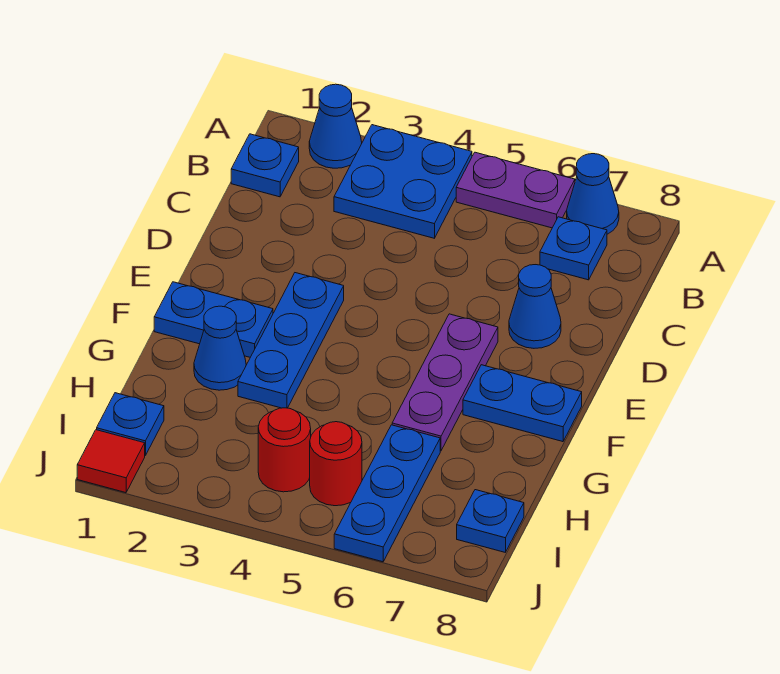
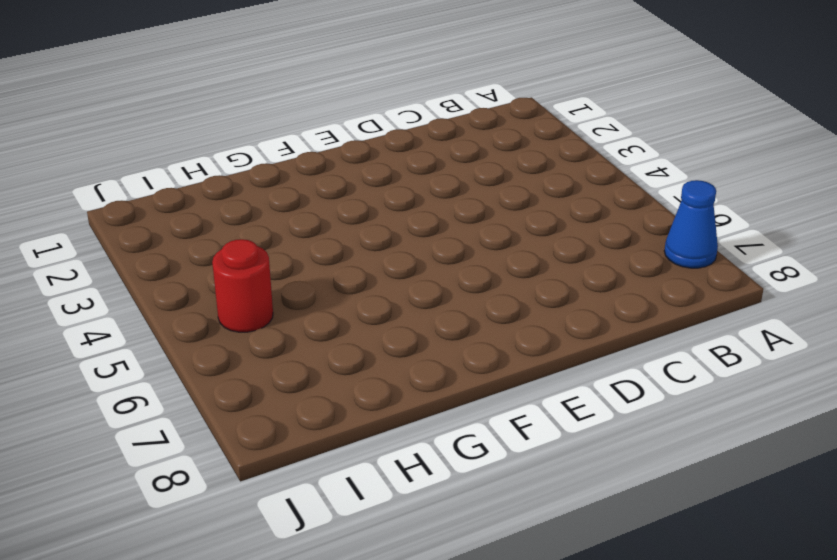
none -> blue cone A2 level 1
none -> blue plate A3:B4 level 1
none -> purple plate A5:A6 level 1

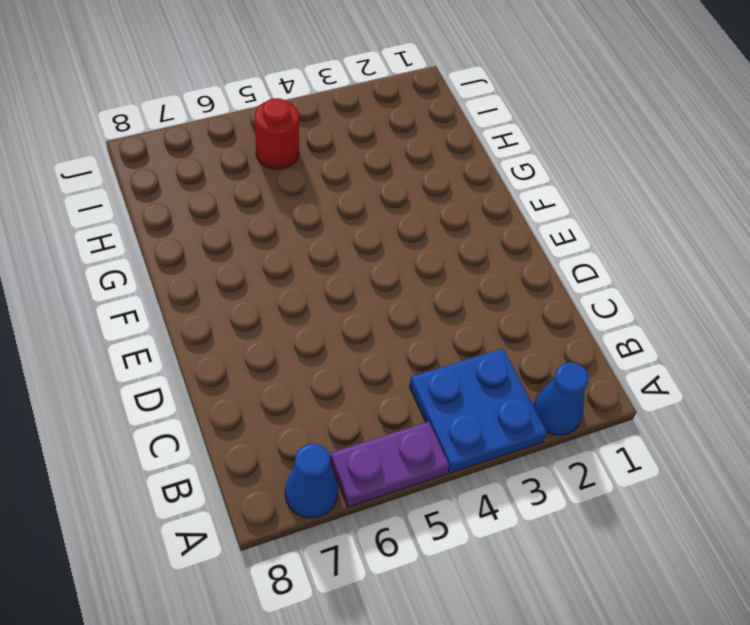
none -> blue plate B1 level 1
none -> blue plate B7 level 1
none -> blue cone D7 level 1

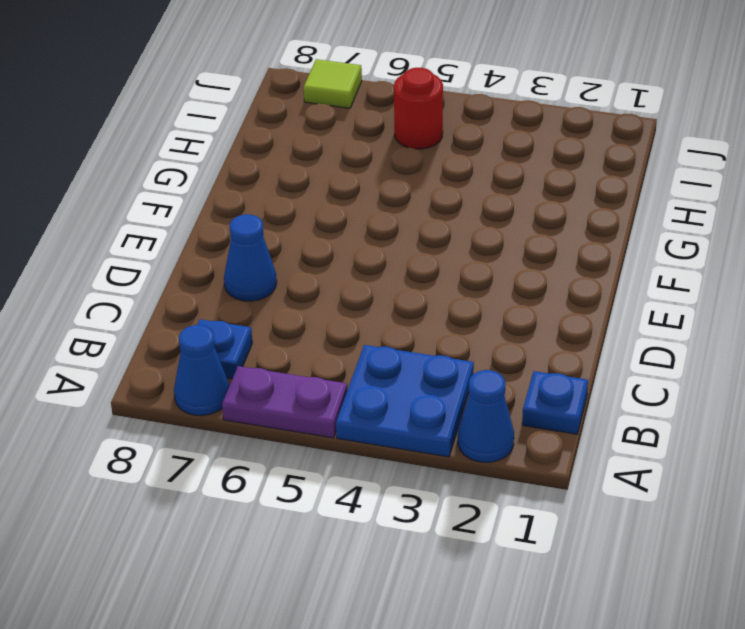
lime tile J7 level 1 -> none
none -> blue plate E3:G3 level 1
none -> purple plate E6:G6 level 1
none -> blue plate F1:F2 level 1

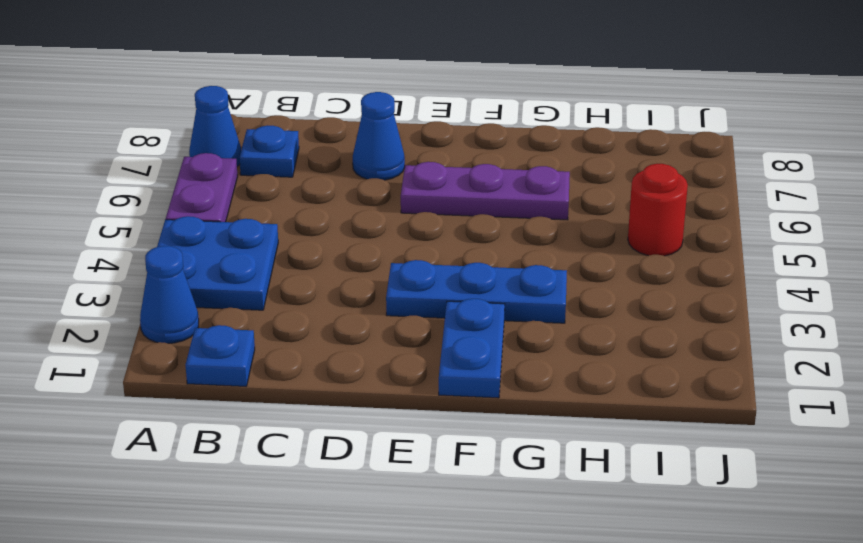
none -> blue plate F7:F8 level 1
none -> blue cone G2 level 1
none -> blue plate H6:J6 level 1

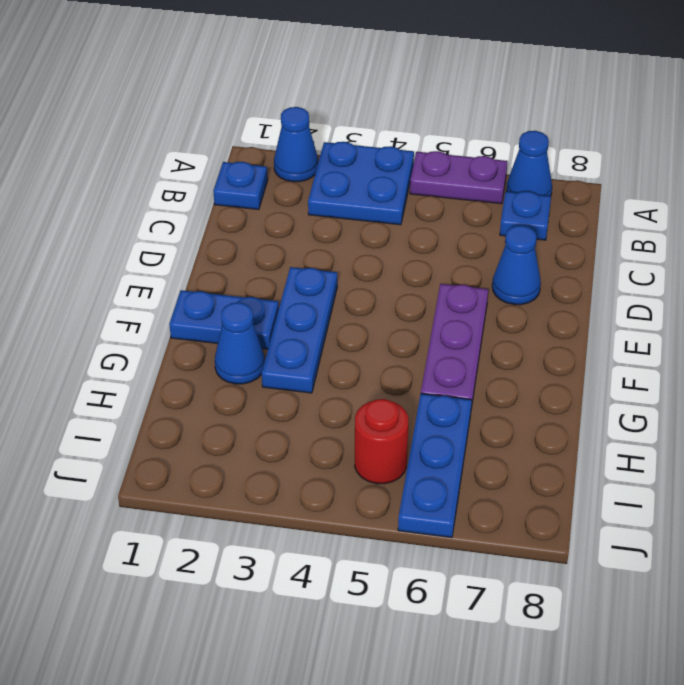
none -> blue plate F7:F8 level 1
none -> blue plate I1 level 1
none -> red round brick I4 level 1

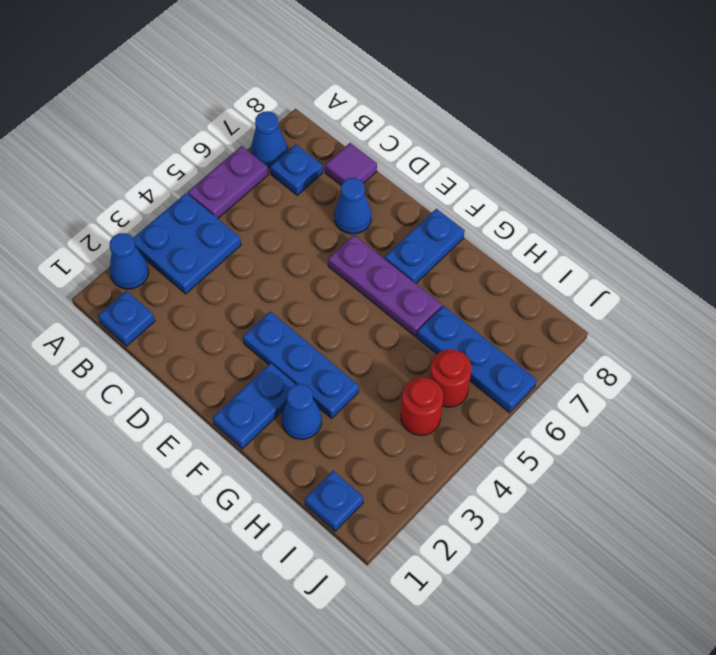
purple tile C8 level 1 -> none
none -> blue plate I8 level 1
none -> red tile J1 level 1

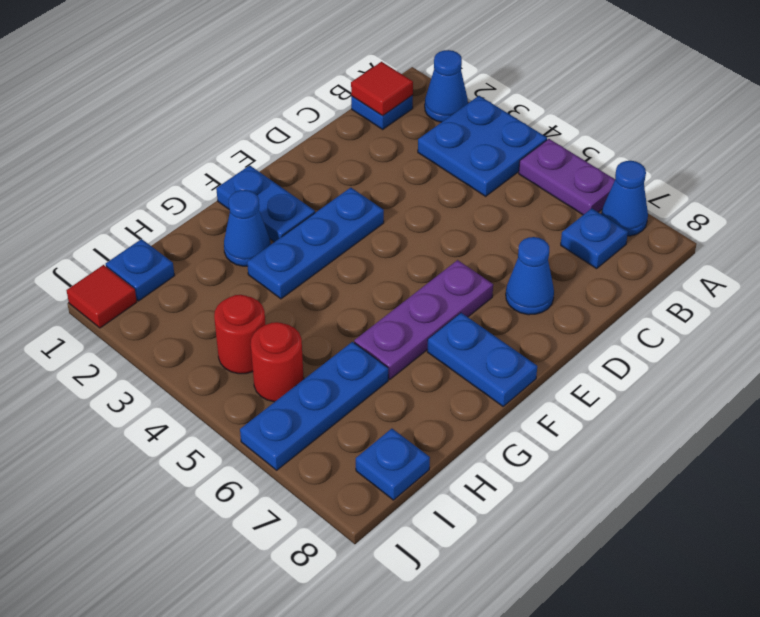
red tile B1 level 2 -> none

